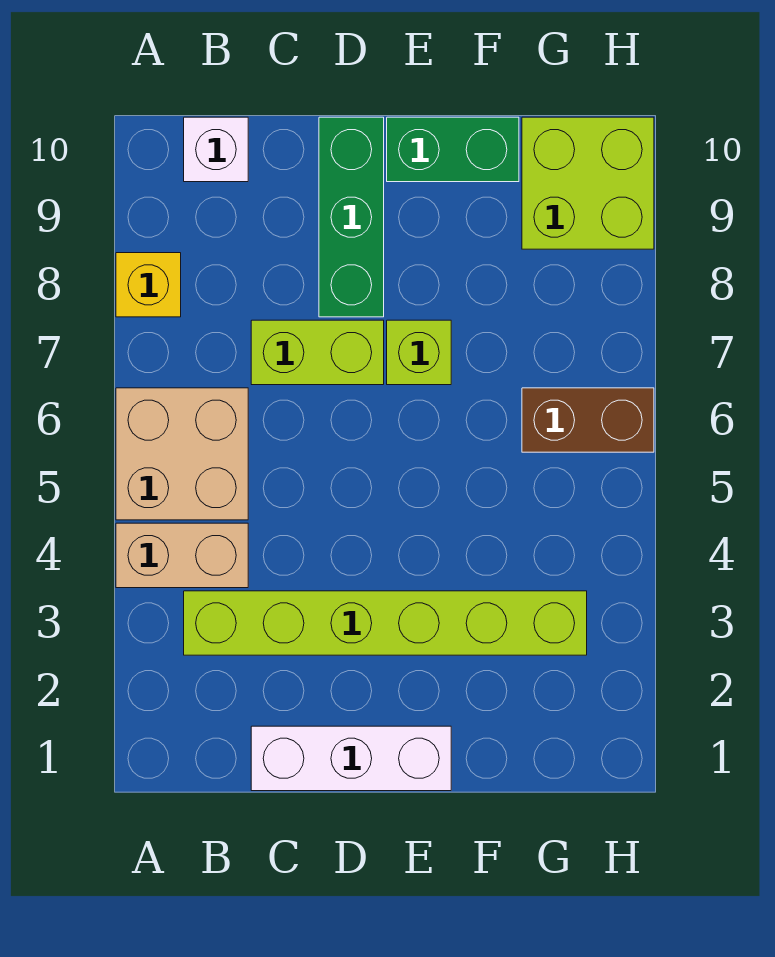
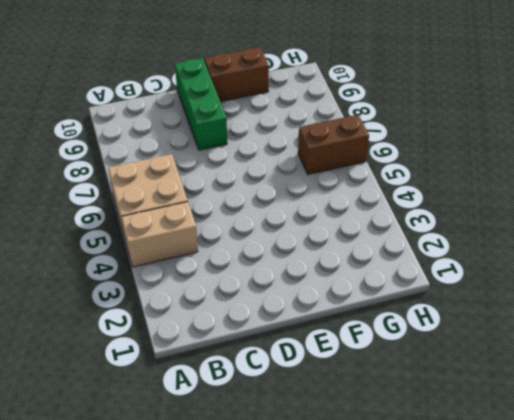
brown brick E10:F10 level 1 -> green brick E10:F10 level 1
none -> yellow brick A8 level 1
none -> lime brick B3:G3 level 1
none -> white brick B10 level 1

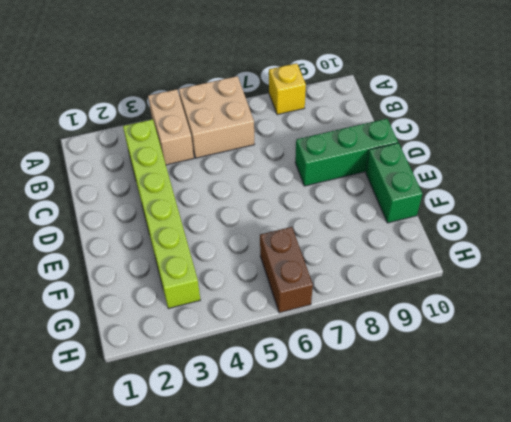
none -> white brick B10 level 1
none -> white brick C1:E1 level 1
none -> lime brick C7:D7 level 1

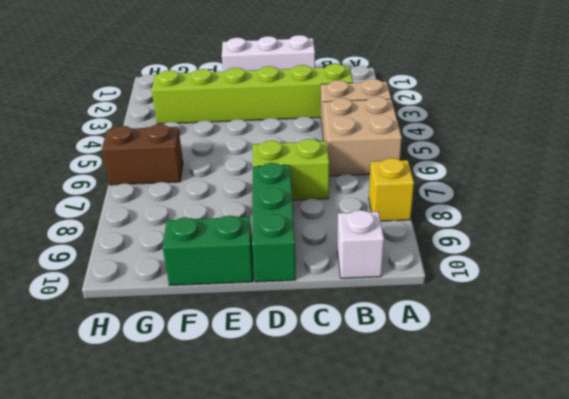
none -> lime brick E7 level 1
none -> lime brick G9:H10 level 1

